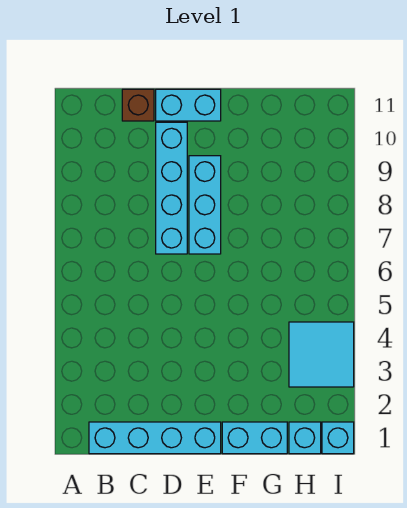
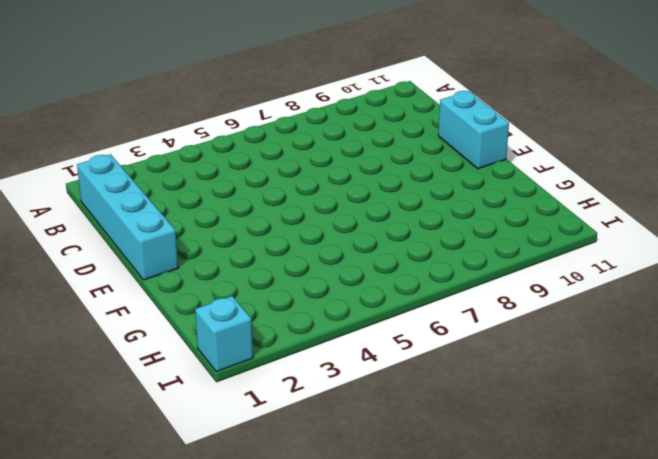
none -> brown brick C11 level 1
none -> cyan brick D7:D10 level 1

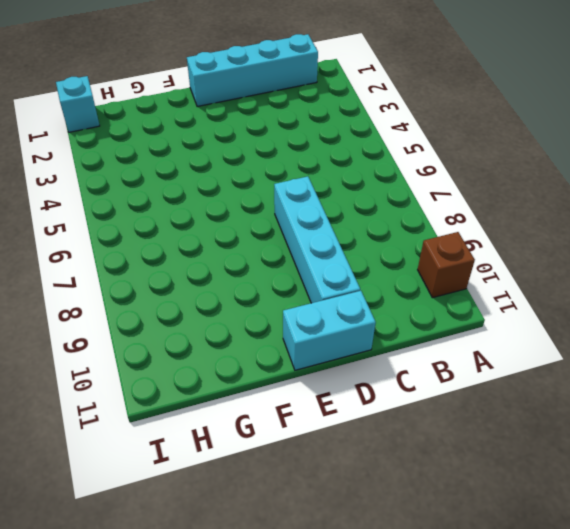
brown brick A10 level 1 -> brown brick C11 level 1
none -> cyan brick E7:E9 level 1
none -> cyan brick F1:G1 level 1

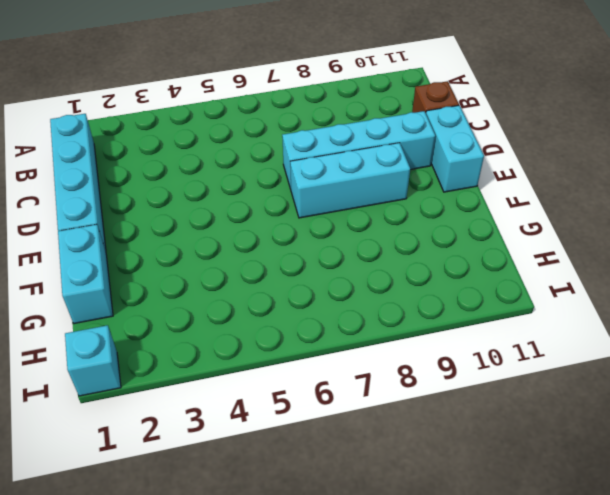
none -> cyan brick H1 level 1
none -> cyan tile H3:I4 level 1

